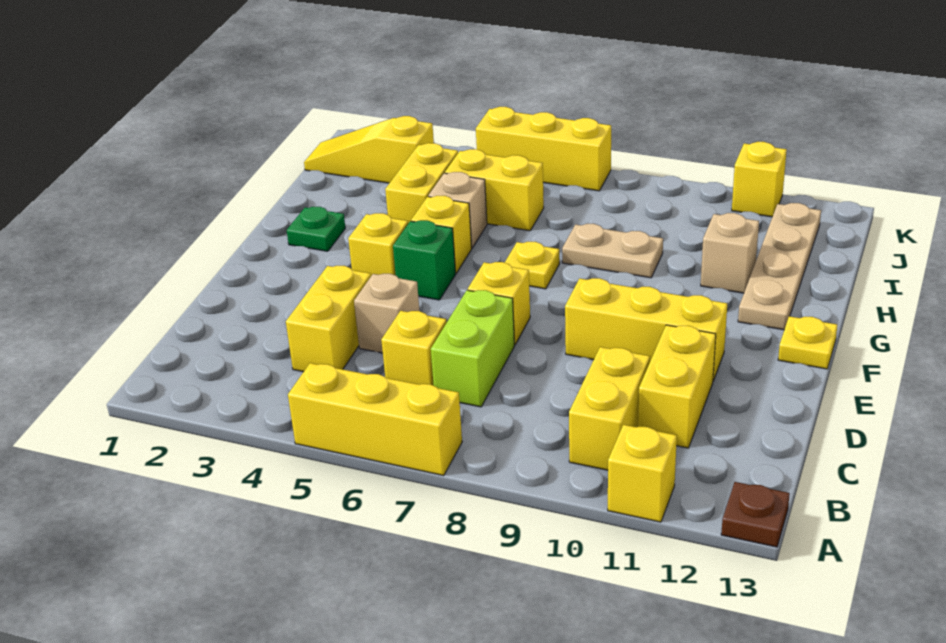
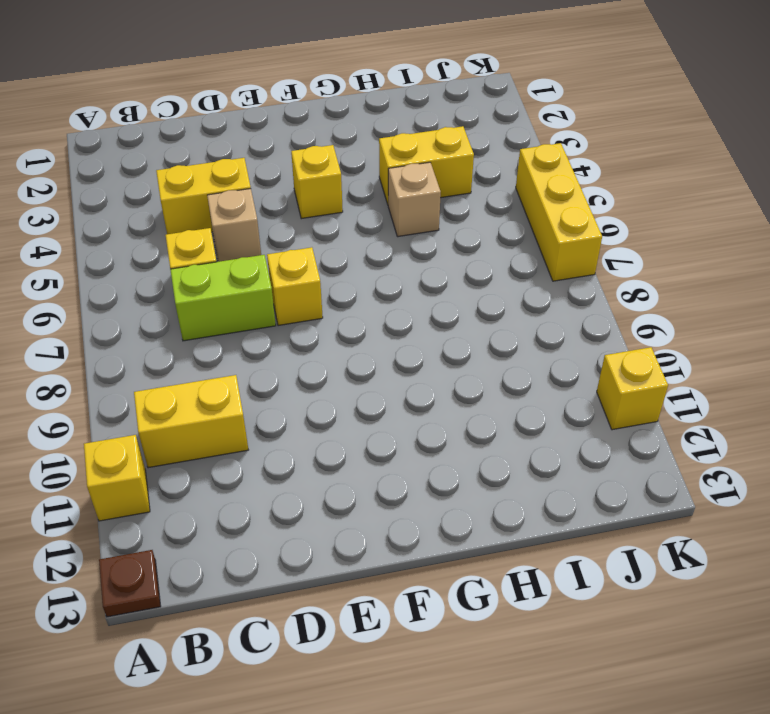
none -> yellow brick A5:A7 level 1
none -> yellow brick C11:D11 level 1
none -> yellow brick E9:E11 level 1

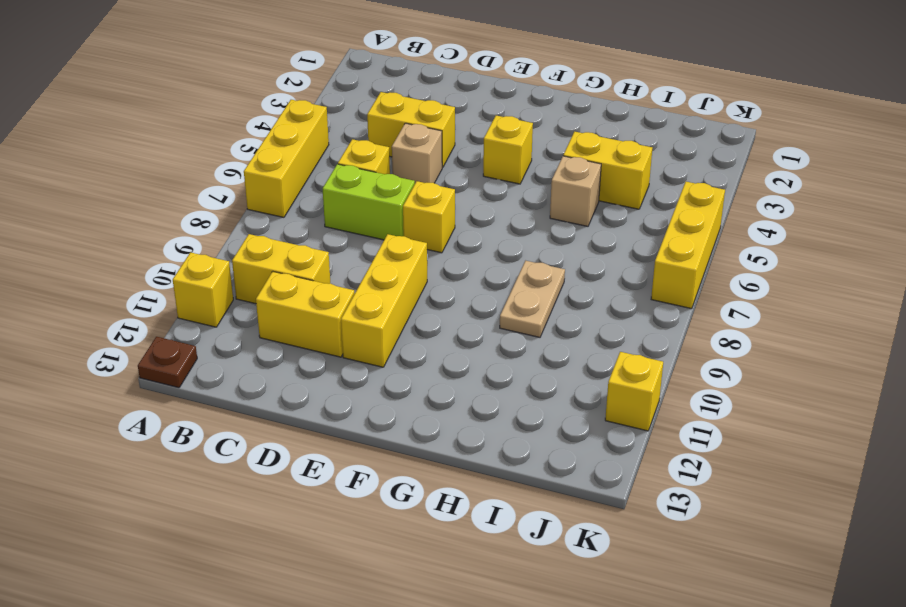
none -> green brick F5 level 1
none -> yellow plate F13 level 1
none -> green plate G2 level 1

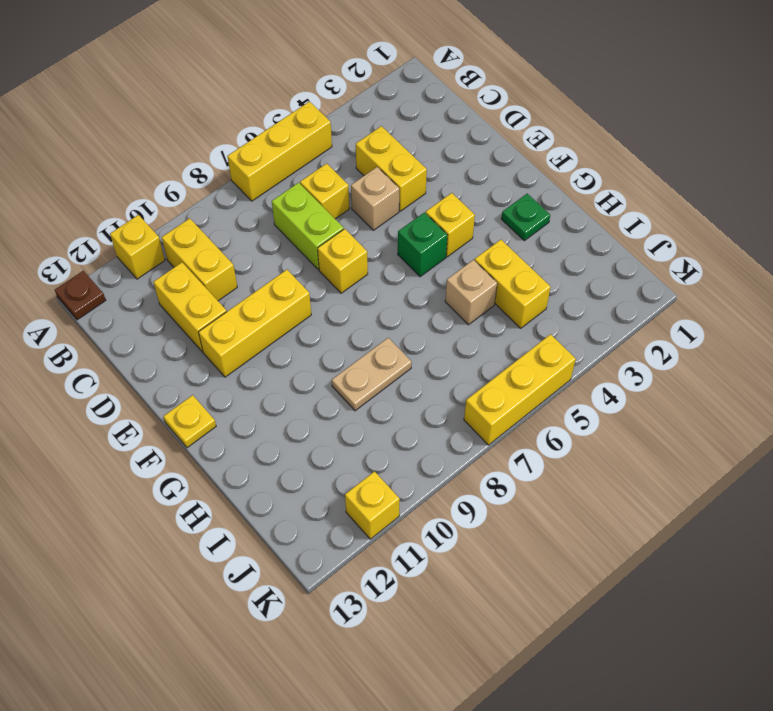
none -> yellow brick G5 level 1
none -> yellow plate G7 level 1
none -> tan plate G12:J12 level 1

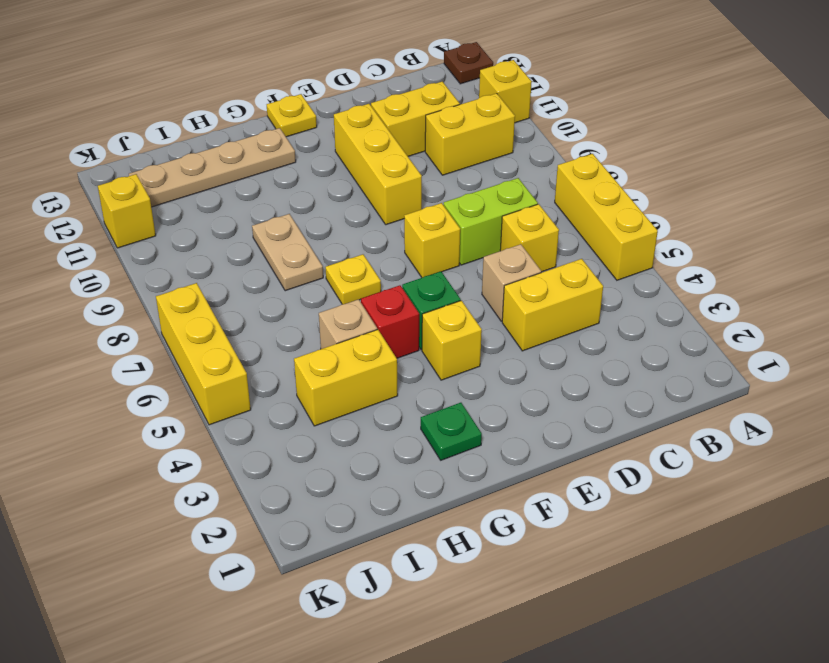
red brick G5 level 1 -> yellow brick G5 level 1
none -> tan brick H11 level 1
none -> yellow brick I5:I6 level 1
none -> yellow slope J1:J3 level 1 top 3

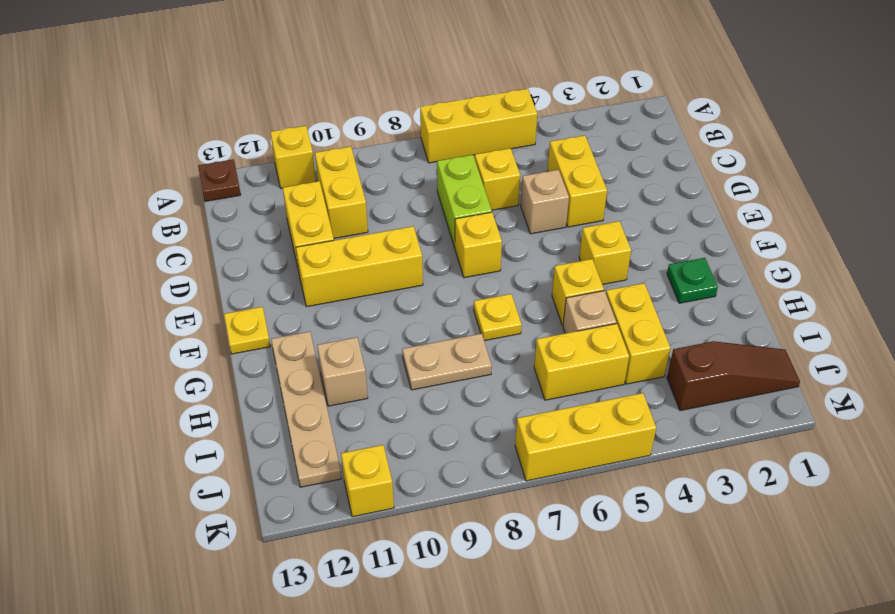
brown slope J1:J3 level 1 top 3 -> yellow slope J1:J3 level 1 top 3
none -> green brick F5 level 1

